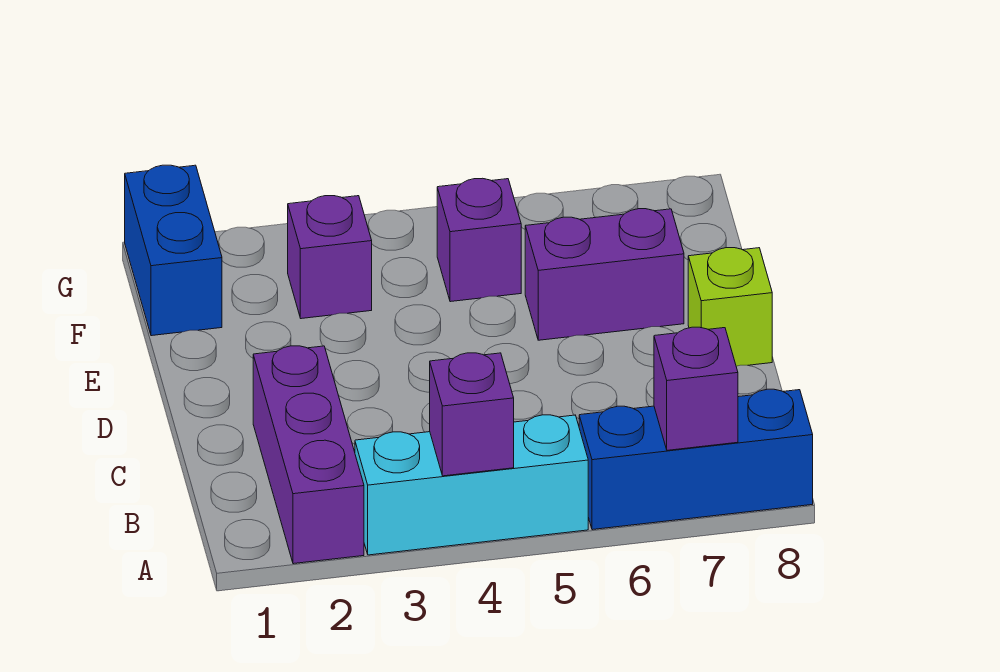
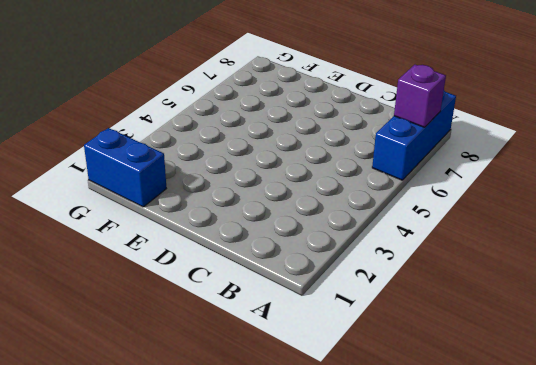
none -> purple brick A2:C2 level 1
none -> cyan brick A3:A5 level 1

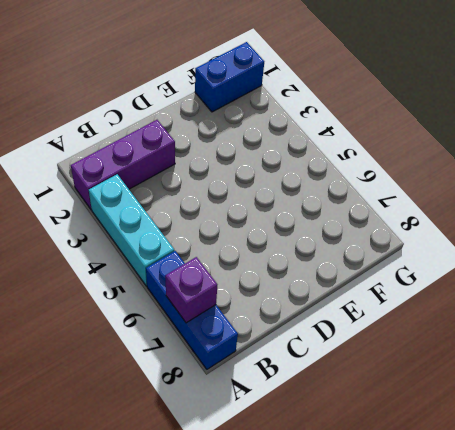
none -> lime brick D8 level 1
none -> purple brick E6:E7 level 1

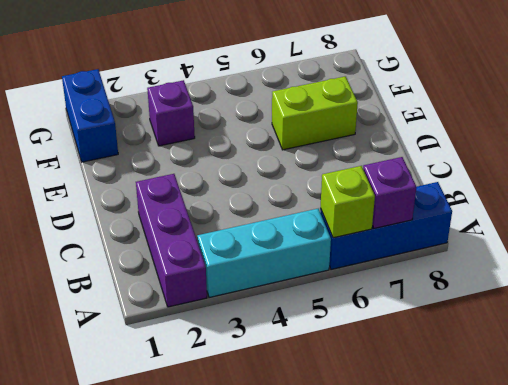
lime brick A6 level 2 -> lime brick D8 level 1
lime brick E6:E7 level 1 -> purple brick E6:E7 level 1
none -> purple brick F5 level 1
none -> purple brick A4 level 2

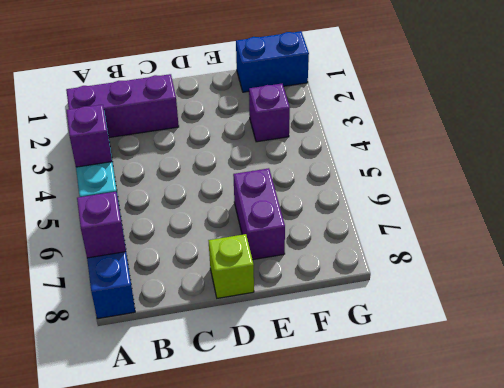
none -> purple brick F5 level 1

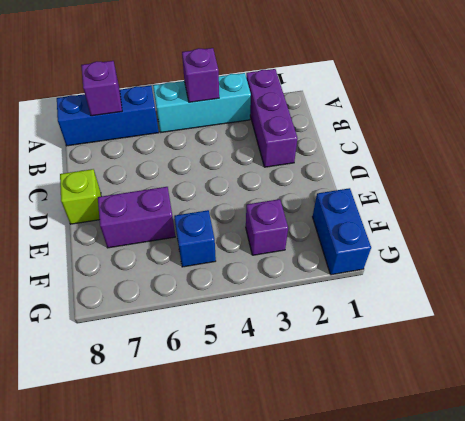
blue brick F5 level 1 -> purple brick F5 level 1

